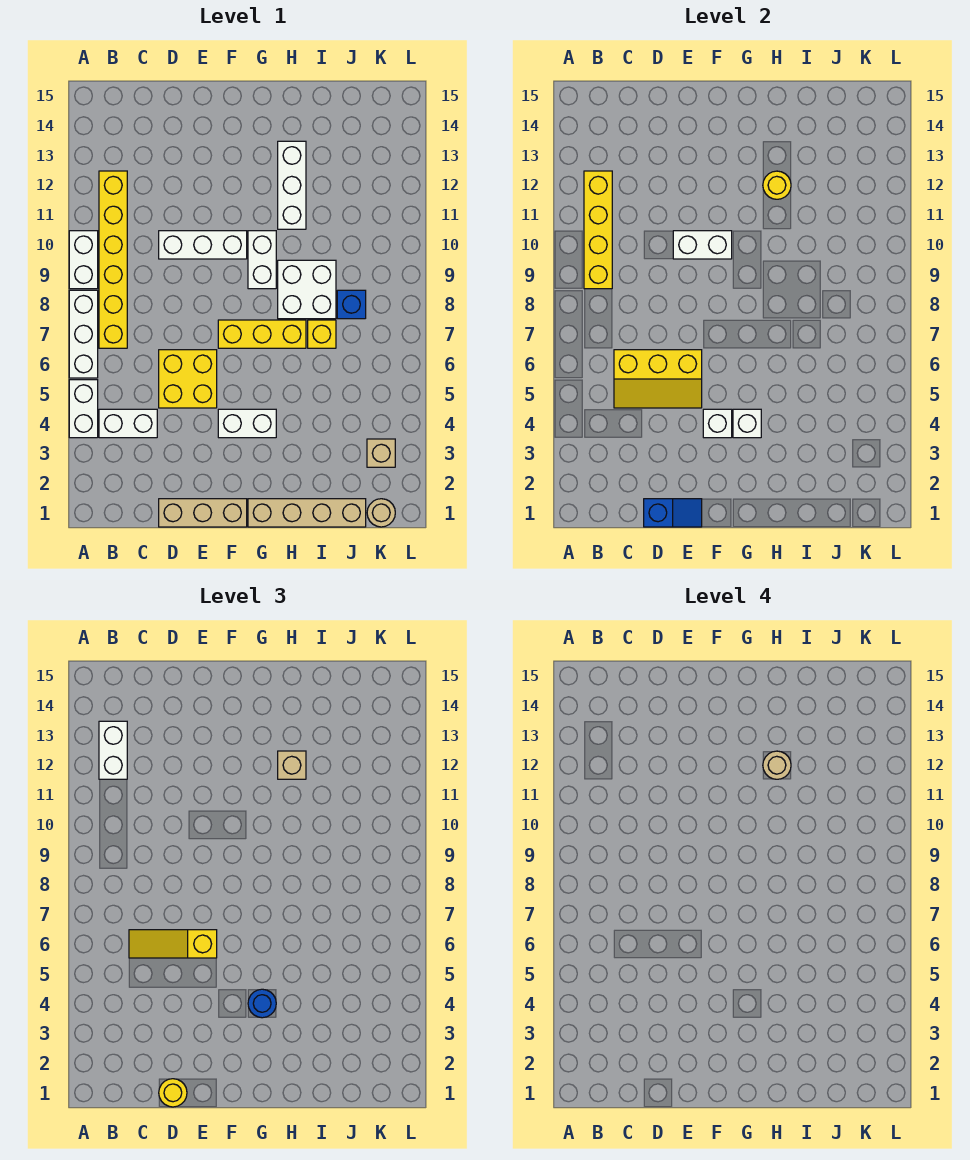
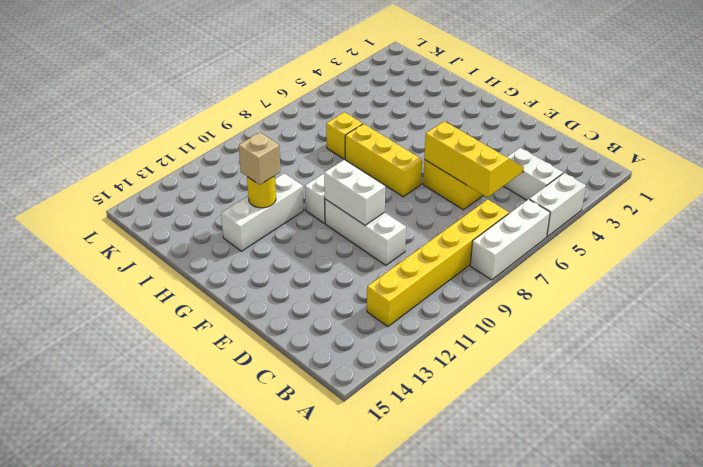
none -> white brick A9:A10 level 1
none -> tan brick D1:F1 level 1
none -> white brick F4:G4 level 1
none -> tan brick G1:J1 level 1

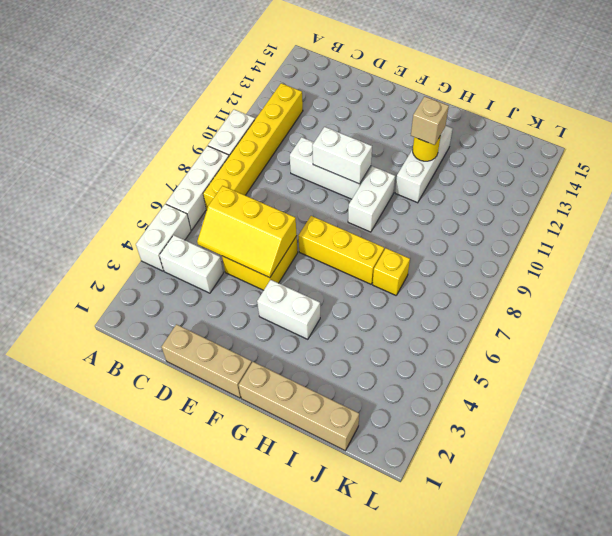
none -> white brick H8:I9 level 1
none -> blue brick J8 level 1
none -> tan round brick K1 level 1
none -> tan brick K3 level 1

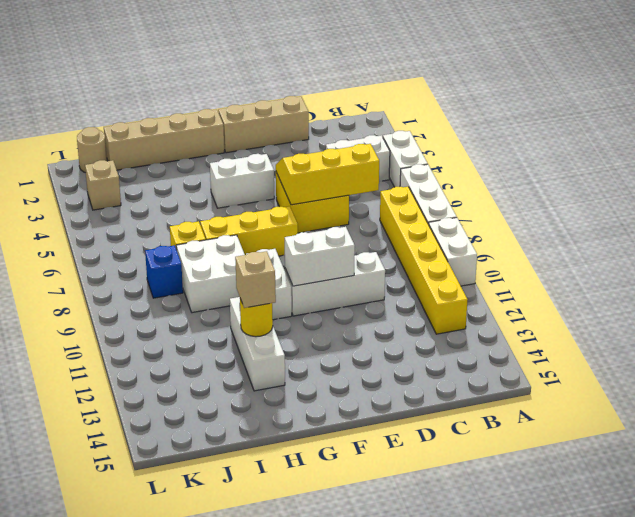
none -> yellow brick B9:B12 level 2
none -> blue slope D1:E1 level 2 top D
none -> white brick F4 level 2
none -> white brick G4 level 2

